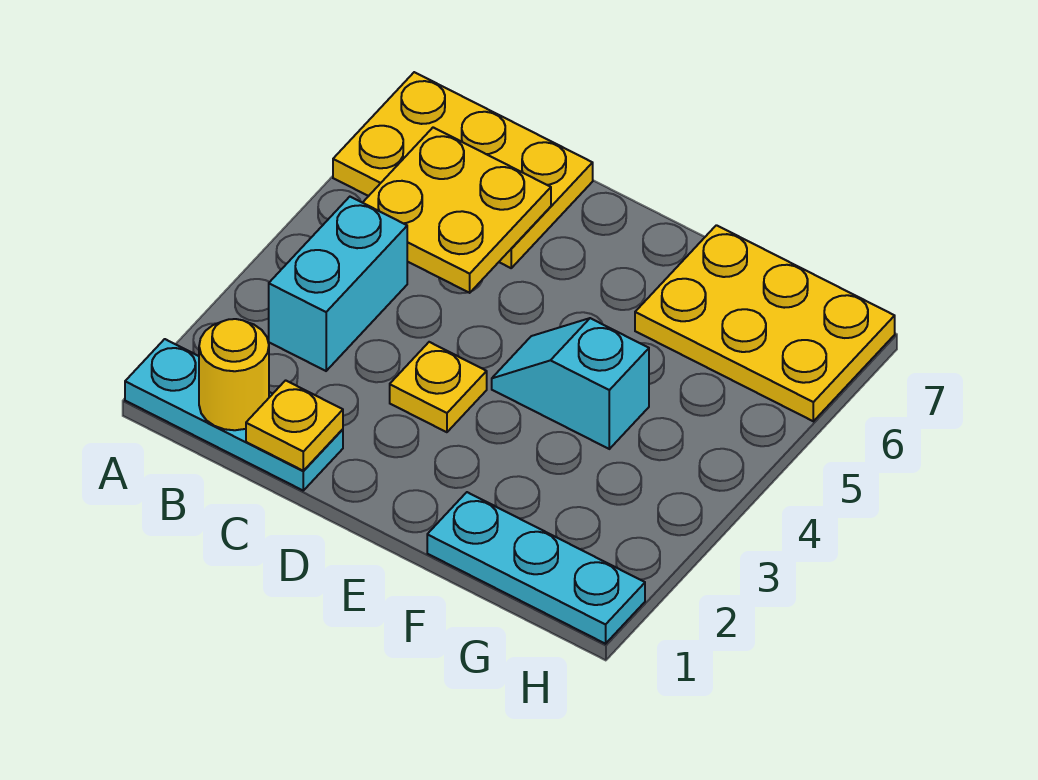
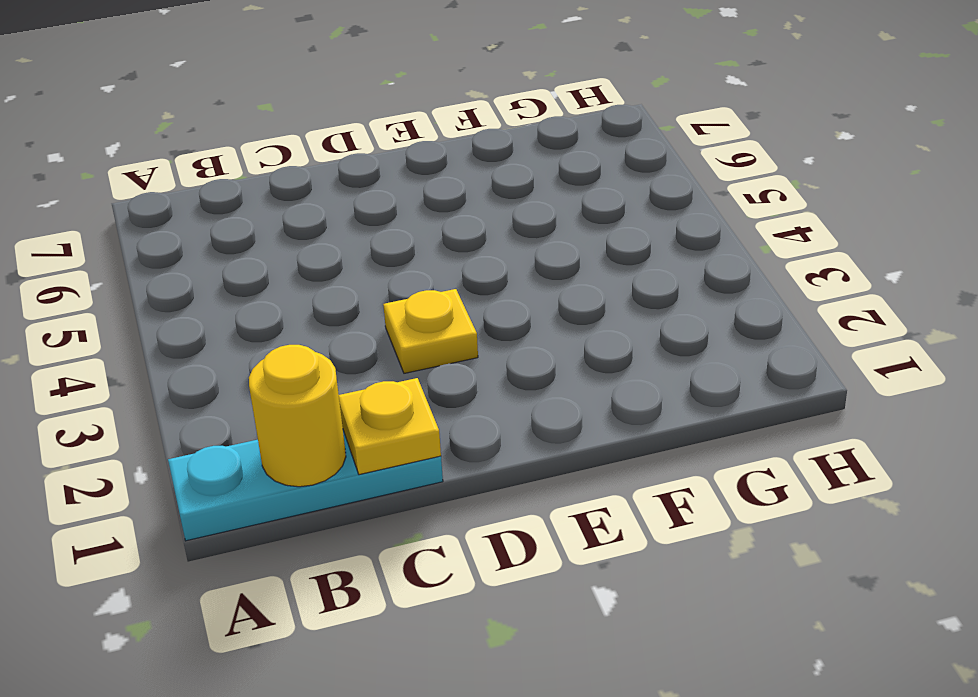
none -> yellow plate A6:C7 level 1
none -> cyan brick B3:B4 level 1

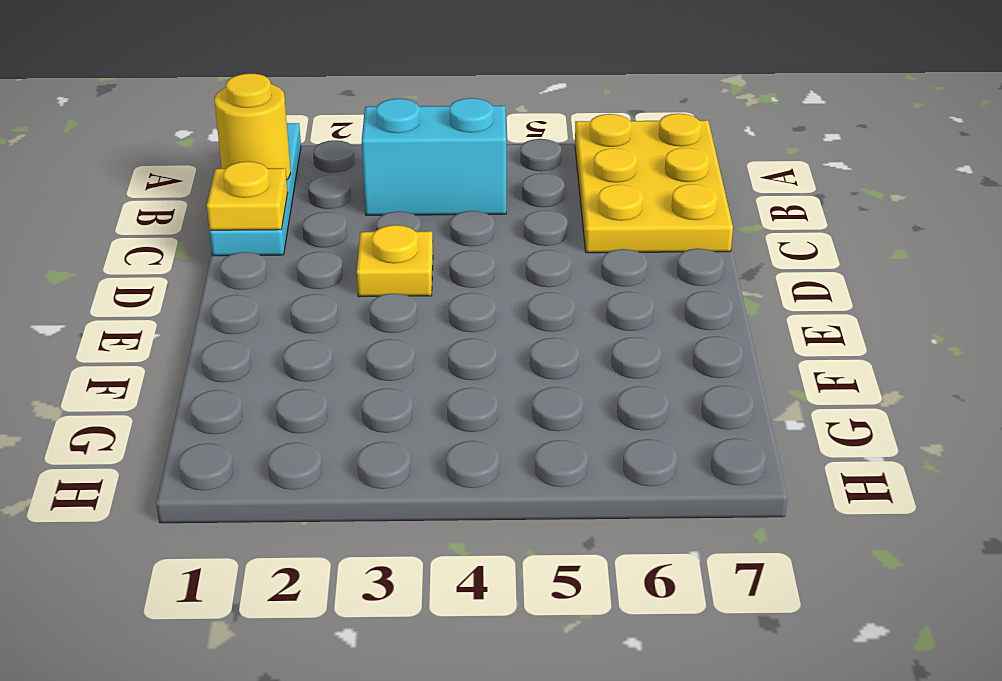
none -> cyan slope E4:F4 level 1 top F
none -> cyan plate F1:H1 level 1

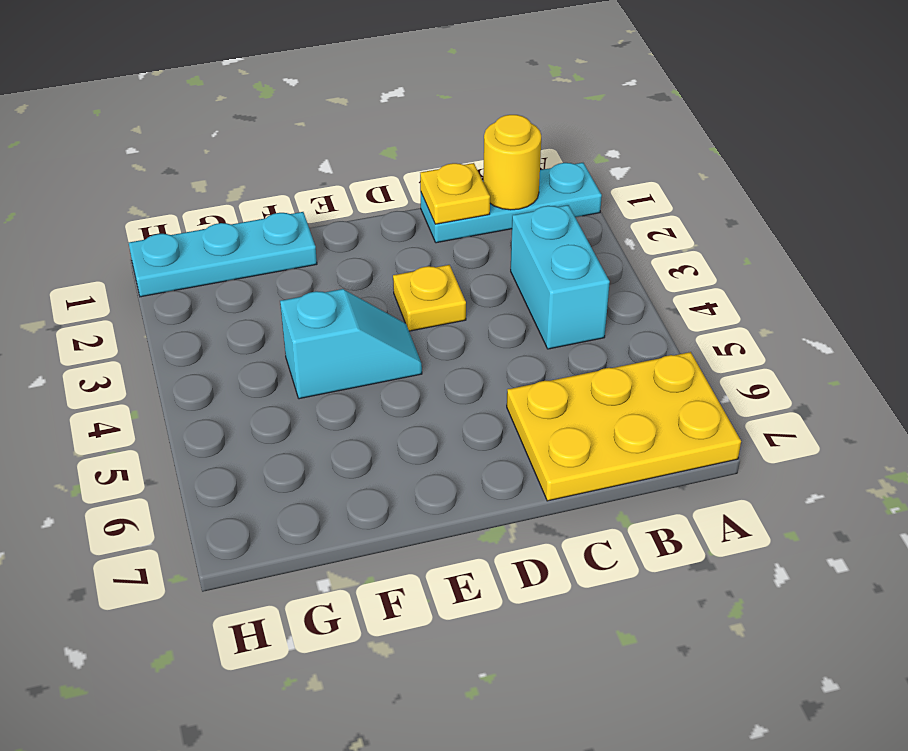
none -> yellow plate F6:H7 level 1
none -> yellow plate B5:C6 level 2

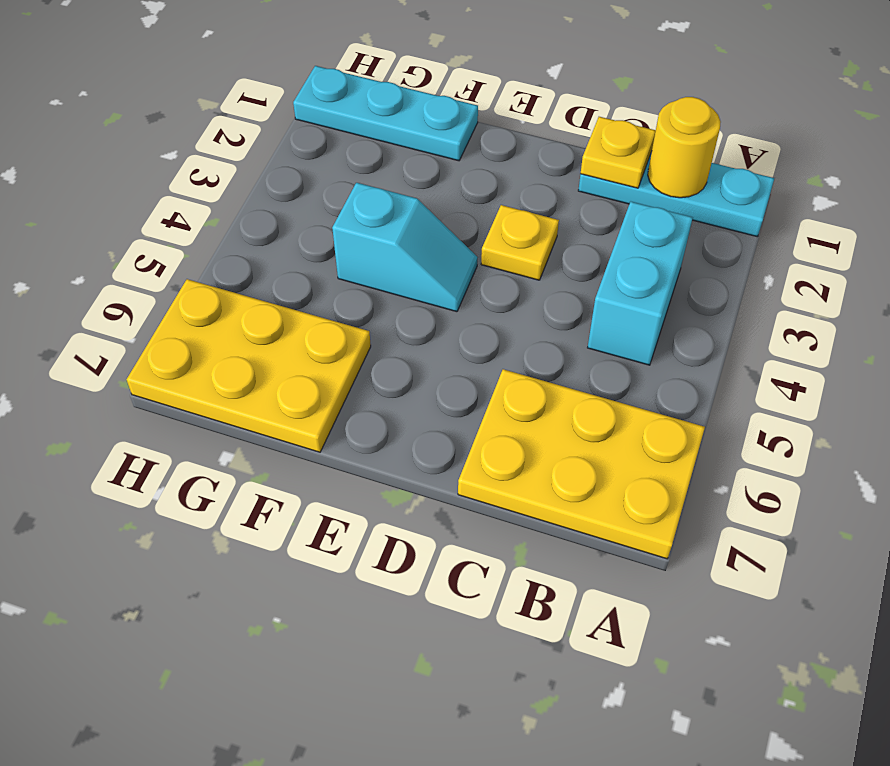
none -> yellow plate B5:C6 level 2

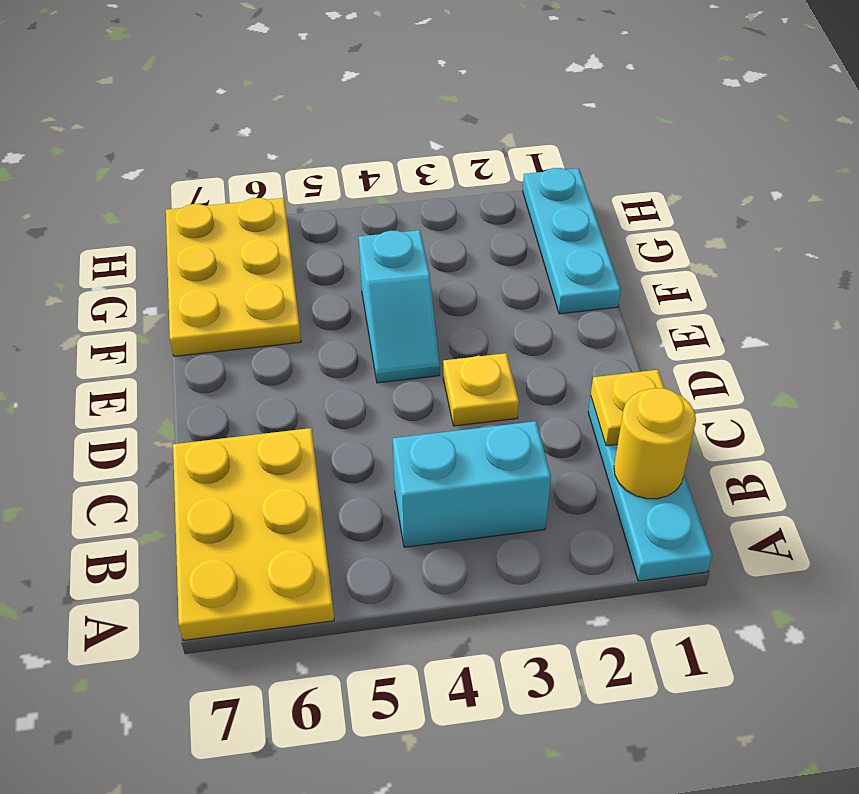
none -> yellow plate B5:C6 level 2

